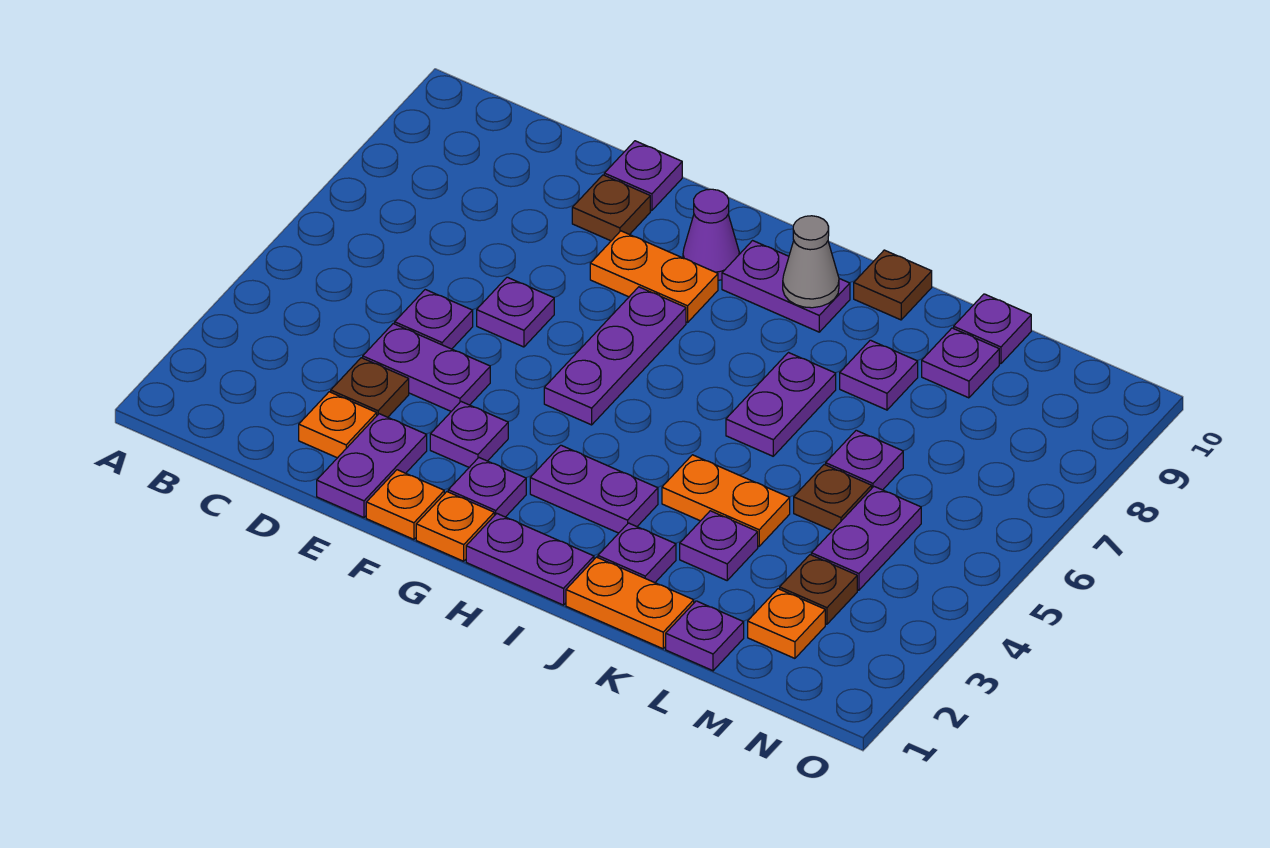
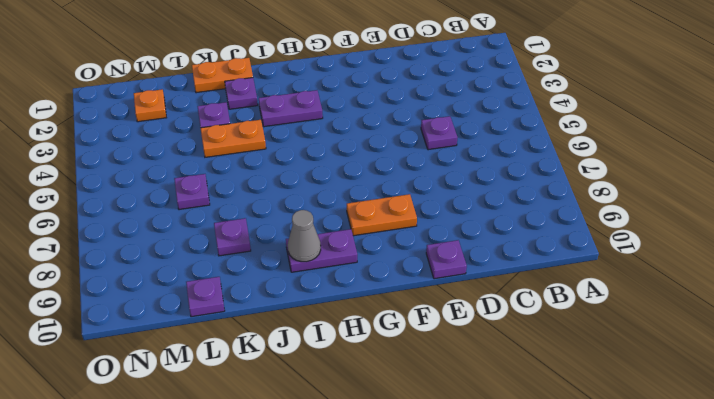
none -> orange plate D2 level 1
none -> brown plate D3 level 1
none -> purple plate D4:E4 level 1
none -> purple plate E1:E2 level 1

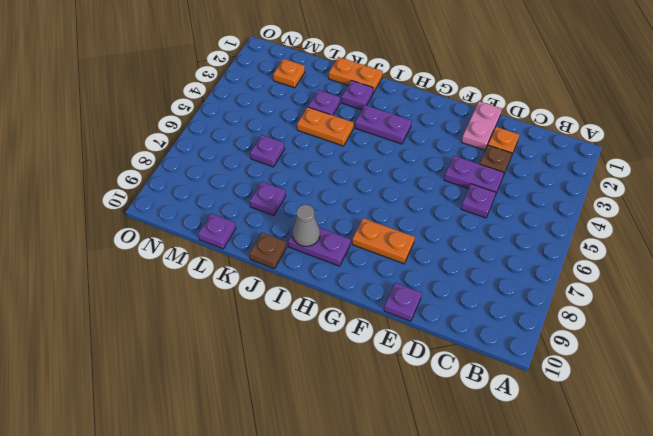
pink plate E1:E2 level 1 -> purple plate E1:E2 level 1
none -> purple plate E6 level 1
none -> brown plate E9 level 1
none -> orange plate F1 level 1
none -> purple plate F3 level 1

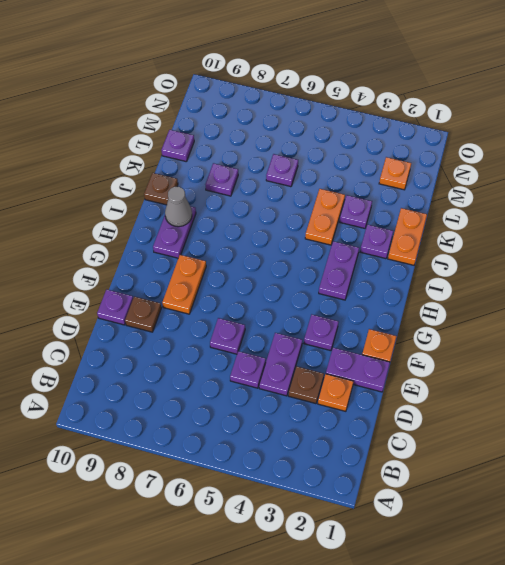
none -> orange plate G1 level 1
none -> purple plate G2 level 1
none -> purple plate G5:G7 level 1
none -> purple cone G9 level 1

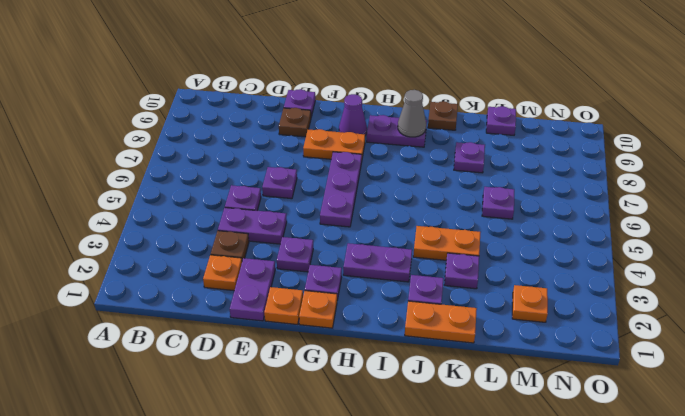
none -> purple plate H1:I1 level 1
none -> purple plate J6:J7 level 1
none -> purple plate L1 level 1
none -> brown plate L5 level 1

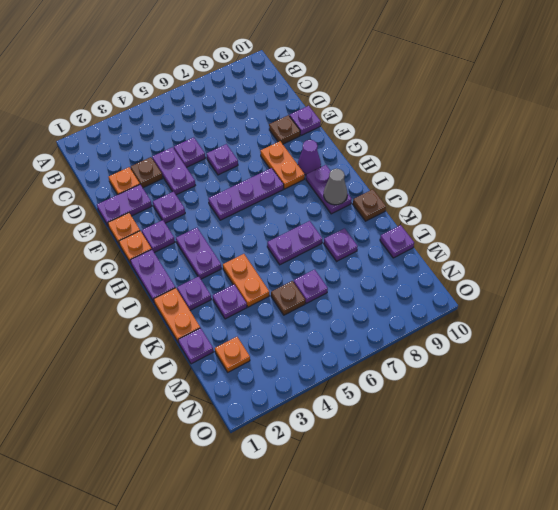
none -> purple plate L9 level 1
none -> brown plate M3 level 1
none -> purple plate M4:M5 level 1

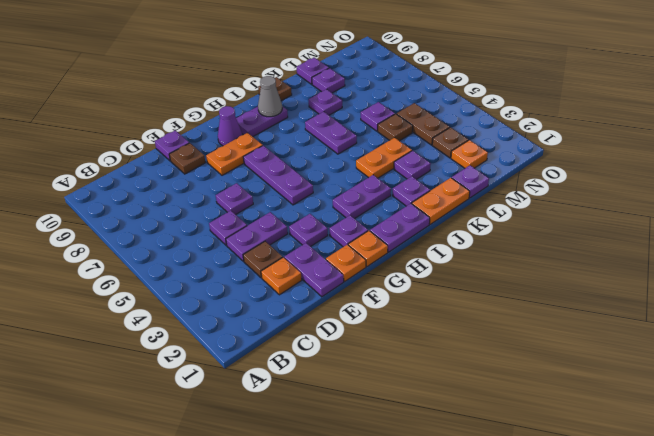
brown plate M4:M5 level 1 -> purple plate M4:M5 level 1

